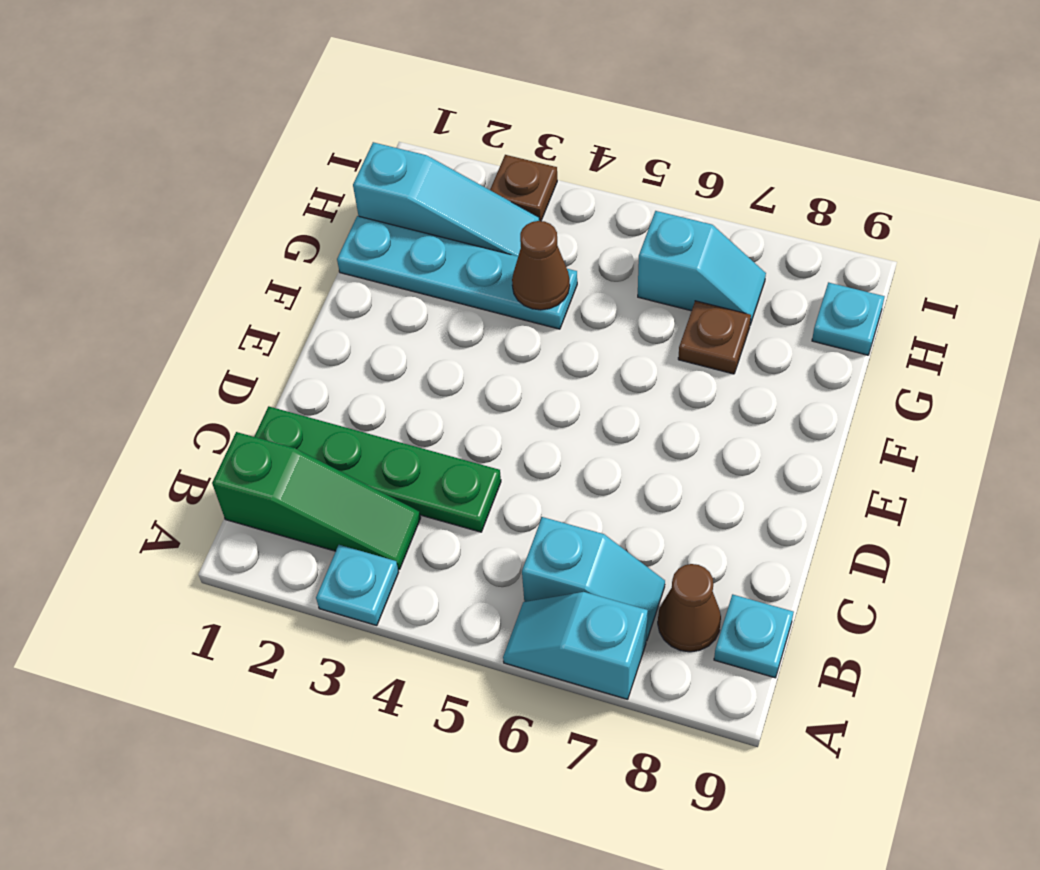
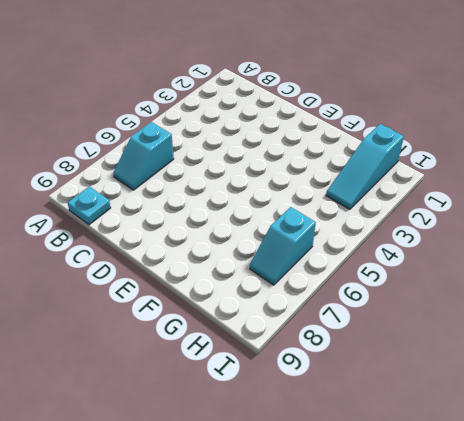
none -> cyan plate A3 level 1
none -> cyan slope A6:A7 level 1 top 7
none -> green slope B1:B3 level 1 top 1

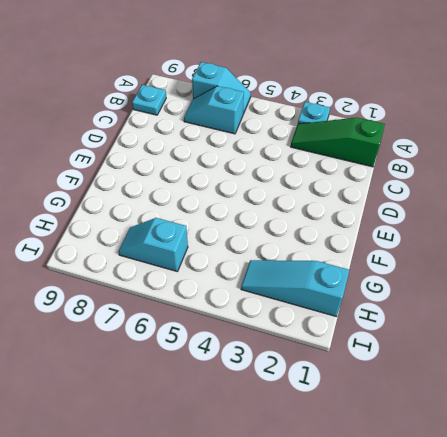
none -> brown cone B8 level 1
none -> green plate C1:C4 level 1
none -> cyan plate G1:G4 level 1

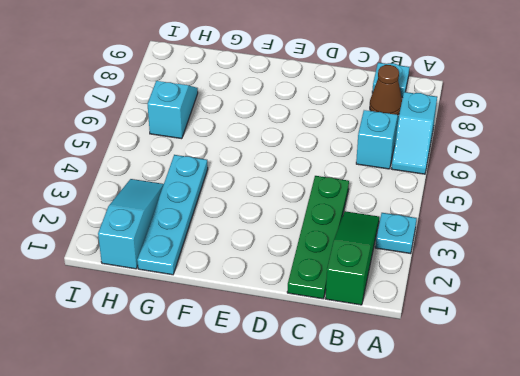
none -> brown plate G7 level 1
none -> cyan plate H9 level 1
none -> brown plate I3 level 1

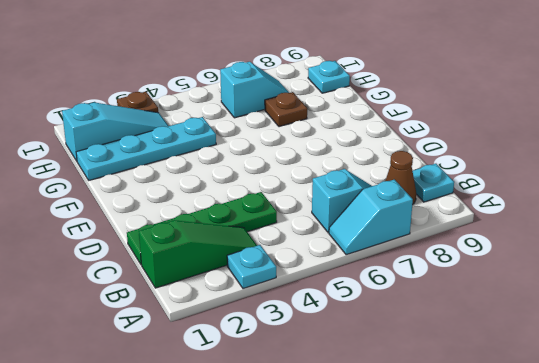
none -> brown cone G4 level 2

